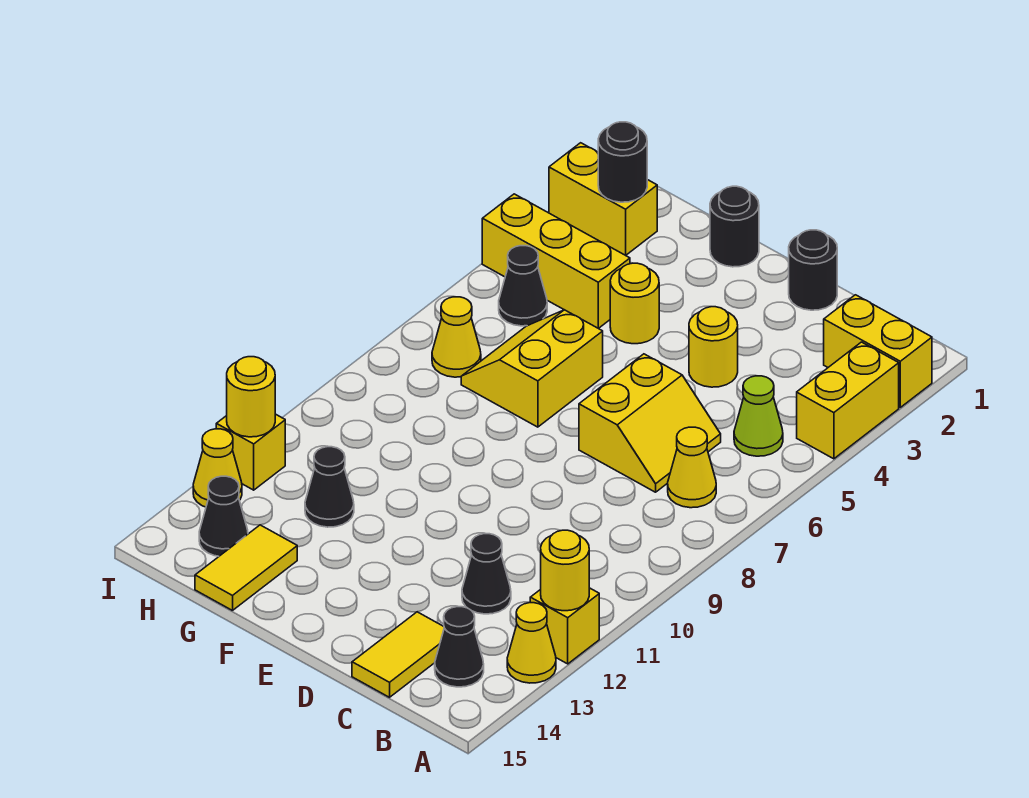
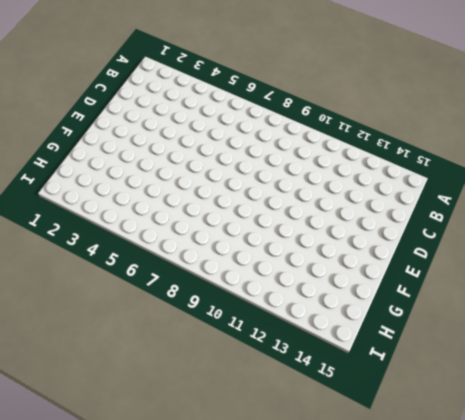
none -> yellow brick A2:B2 level 1
none -> yellow brick A3:A4 level 1
none -> yellow brick A12 level 1

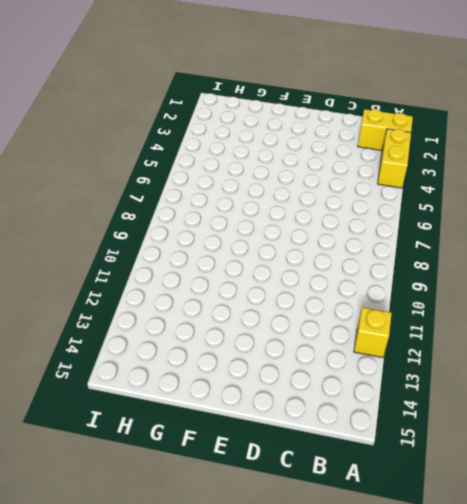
none -> yellow cone A13 level 1
none -> lime cone B5 level 1
none -> yellow cone B7 level 1

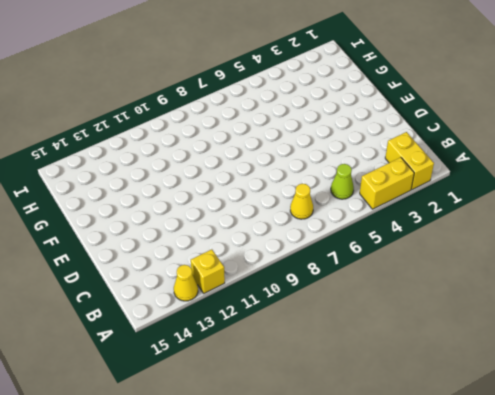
none -> black cone B14 level 1
none -> yellow slope C6:D7 level 1 top D
none -> black cone C12 level 1

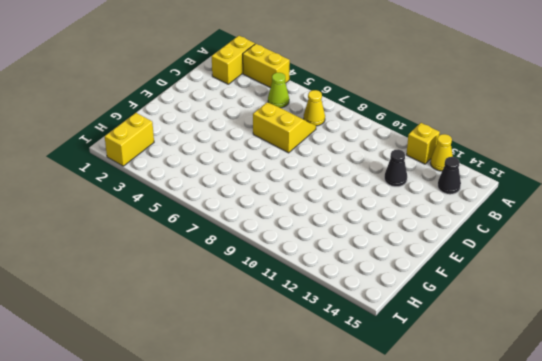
none -> yellow tile C14:C15 level 1
none -> black round brick D1 level 1
none -> yellow round brick D4 level 1

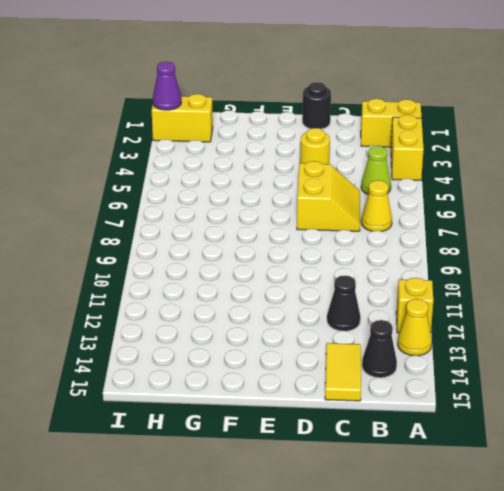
purple cone I2 level 2 -> none
none -> black round brick F1 level 1
none -> yellow round brick F4 level 1
none -> yellow slope F6:G7 level 1 top F

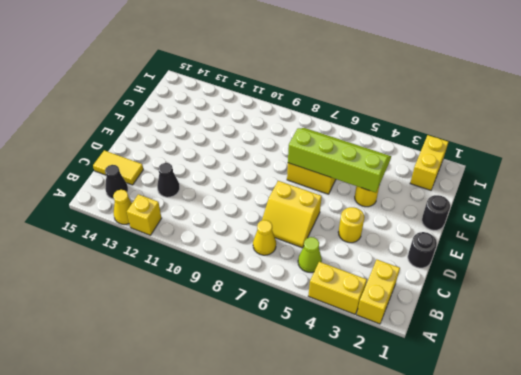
lime slope F4:G7 level 2 top F -> none
none -> yellow brick G4:I4 level 1
none -> black cone G12 level 1
none -> yellow tile G14:G15 level 1

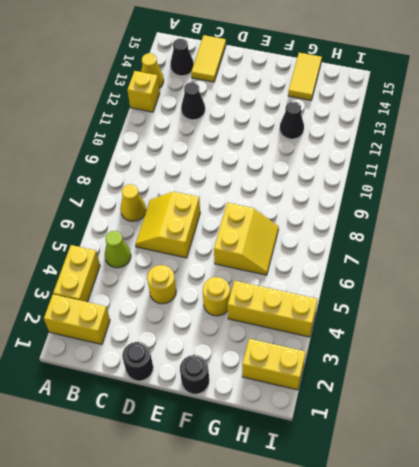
none -> black cone H5 level 1
none -> yellow cone H7 level 1
none -> black cone H14 level 1

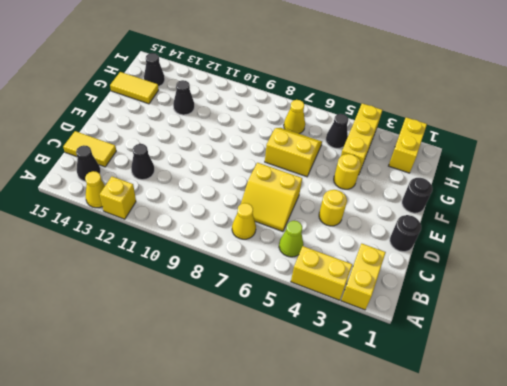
none -> yellow brick I12 level 1
none -> yellow cone I13 level 1
none -> yellow round brick A12 level 2

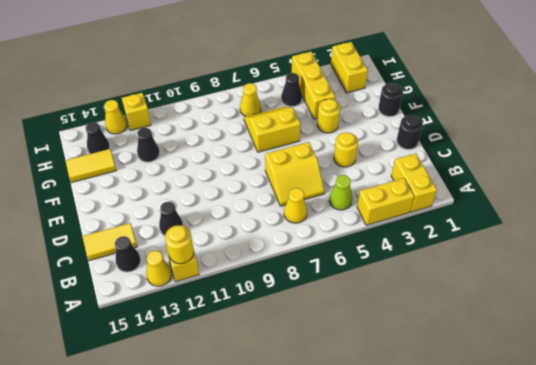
none -> black round brick H2 level 2
none -> yellow round brick I12 level 2

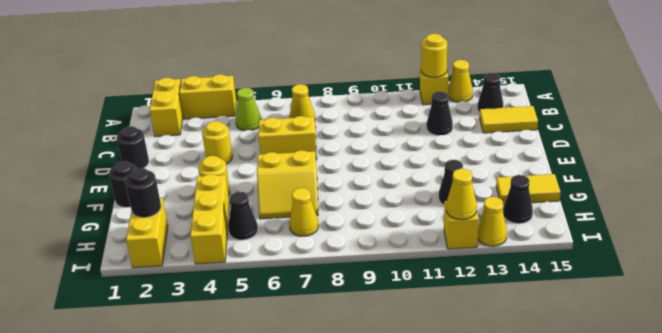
yellow cone I12 level 2 -> yellow round brick I12 level 2

